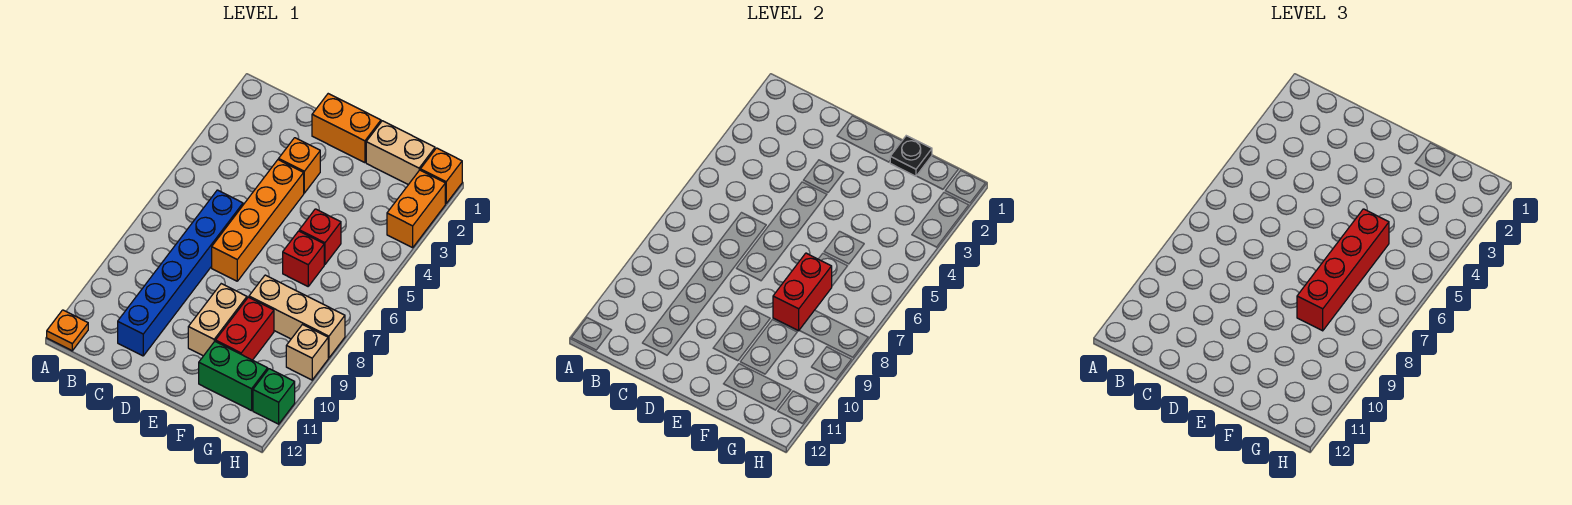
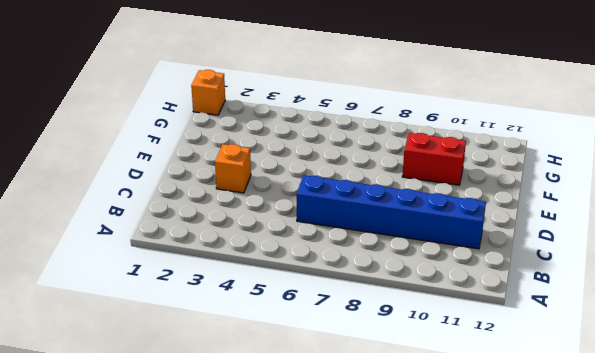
none -> orange plate A12 level 1
none -> orange brick D1:E1 level 1
none -> orange brick D4:D7 level 1

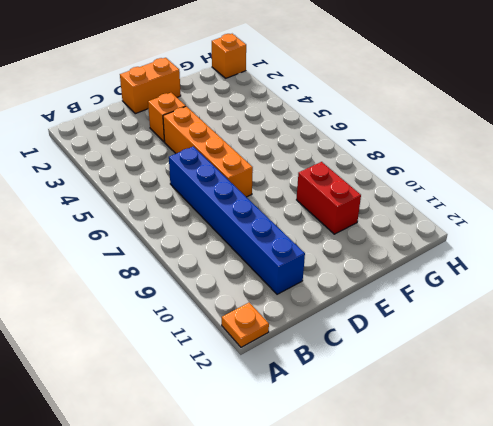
none -> tan brick E9:E10 level 1
none -> tan brick F1:G1 level 1
none -> red brick F5 level 1

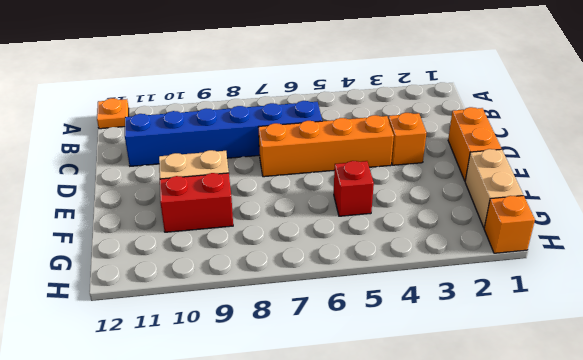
none -> red brick F6 level 1
none -> tan brick F8:H8 level 1
none -> green brick F11:G11 level 1

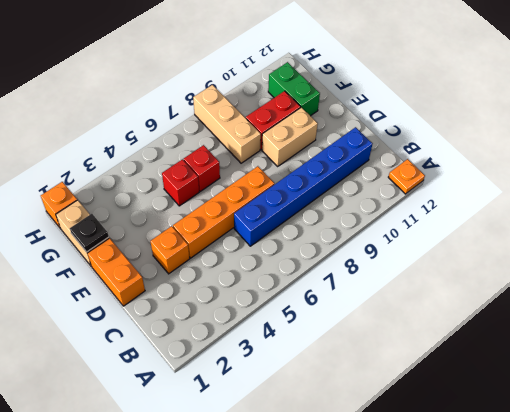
none -> orange brick H2:H3 level 1
none -> tan brick H9 level 1
none -> green brick H11 level 1

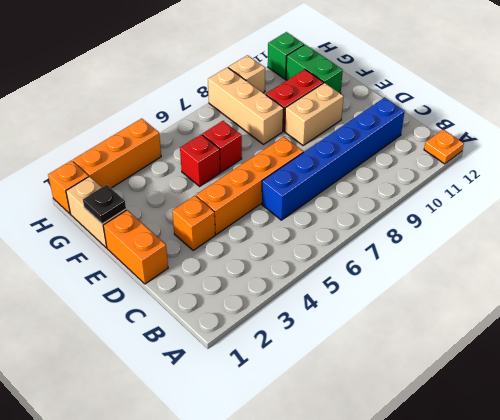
orange brick H2:H4 level 1 -> orange brick H2:H3 level 1
none -> red brick F7:F8 level 2
none -> red brick F5:F8 level 3

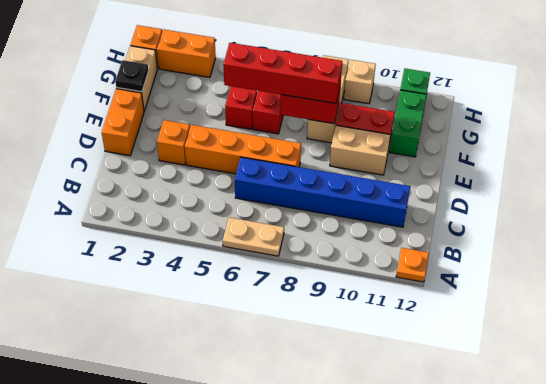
tan plate A6:A7 level 1 -> none

